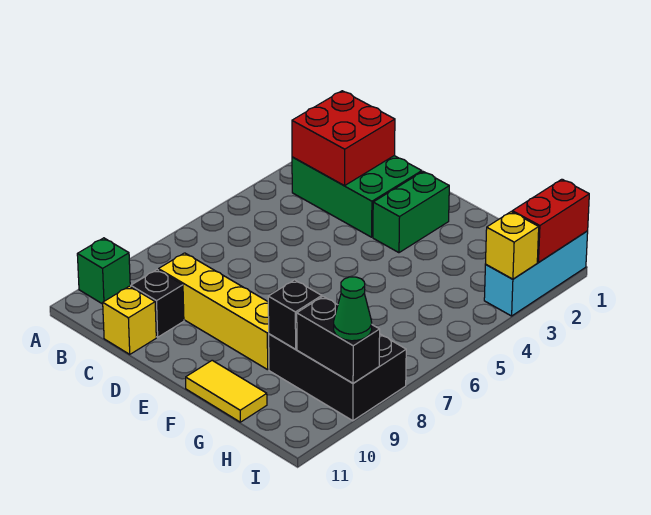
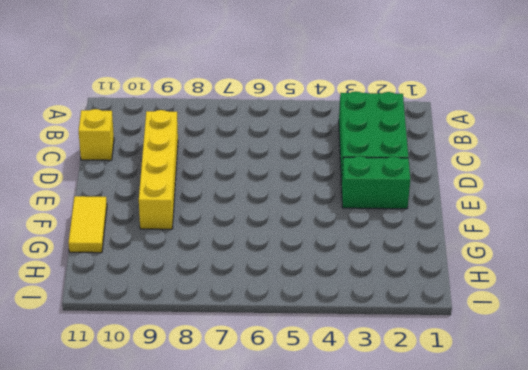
none -> green brick A10 level 1
none -> black brick C10 level 1
none -> black brick G8:I9 level 1

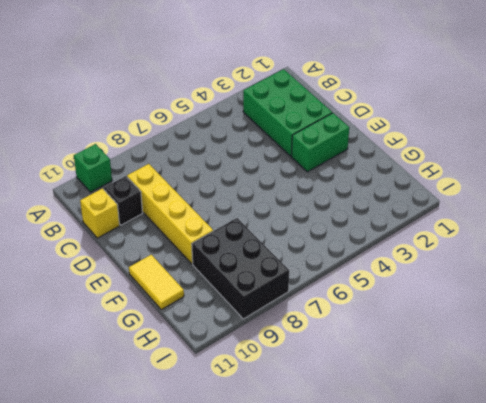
none -> cyan brick I1:I3 level 1
none -> red brick B2:C3 level 2
none -> black brick G9 level 2

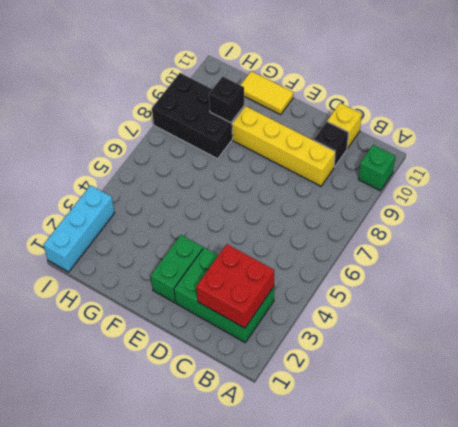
none -> black brick H9:I9 level 2
none -> red brick I1:I2 level 2
none -> yellow brick I3 level 2

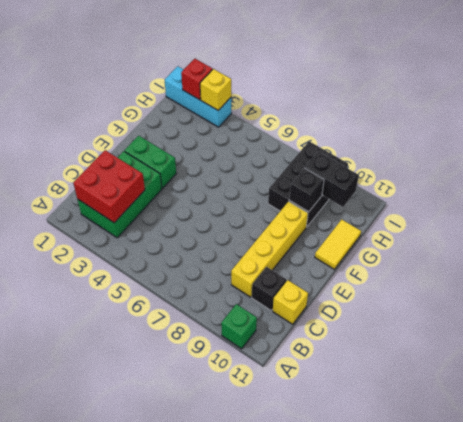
black brick H9:H10 level 2 -> black brick H9:I9 level 2
red brick I2 level 2 -> red brick I1:I2 level 2
none -> green cone I9 level 3

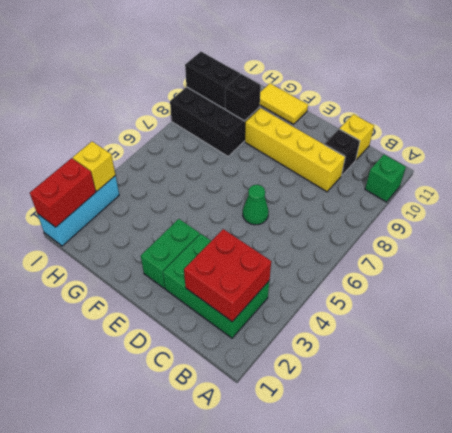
green cone D6 level 1 -> green cone I9 level 3

